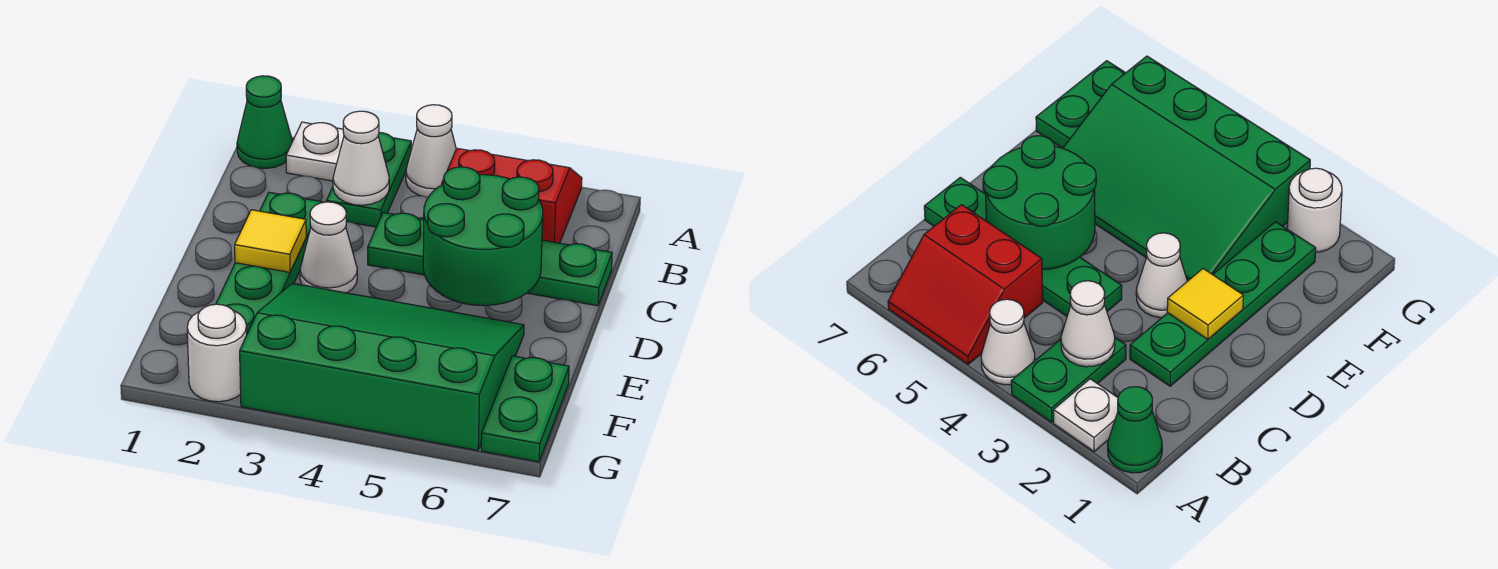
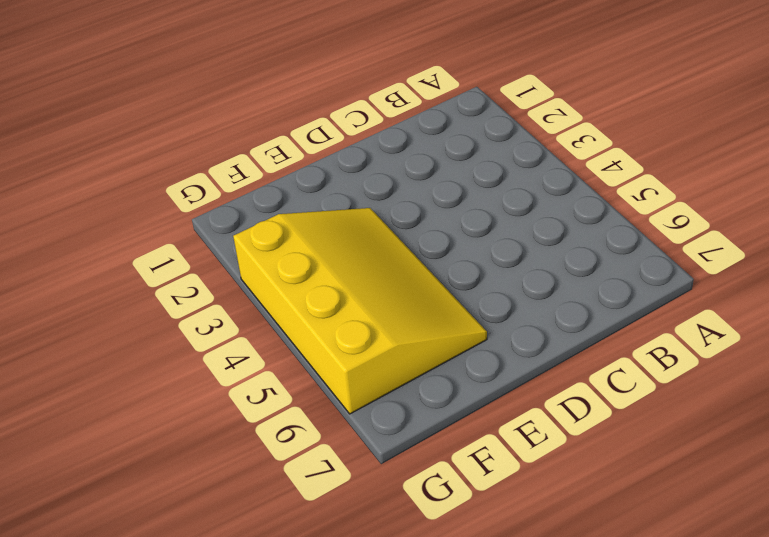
yellow slope E3:G6 level 1 top G -> green slope E3:G6 level 1 top G
none -> green cone A1 level 1
none -> white plate A2 level 1
none -> green plate A3:B3 level 1

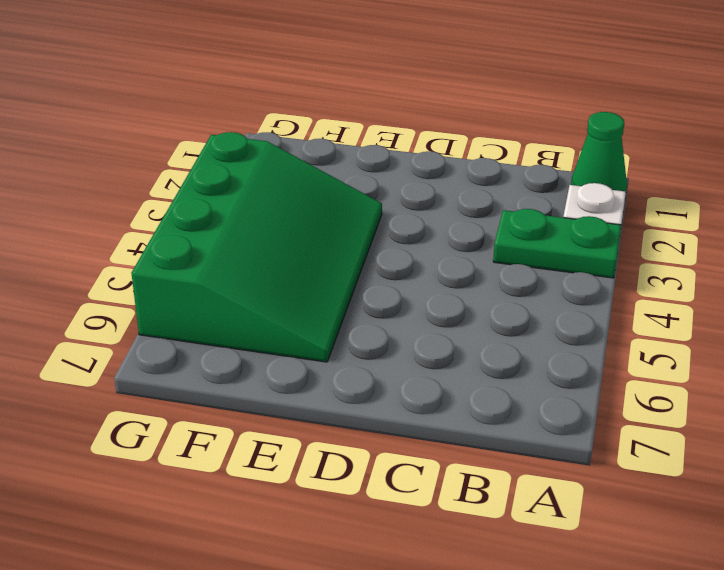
none -> white cone A4 level 1
none -> red slope A5:B6 level 1 top B
none -> green plate C2:F2 level 1

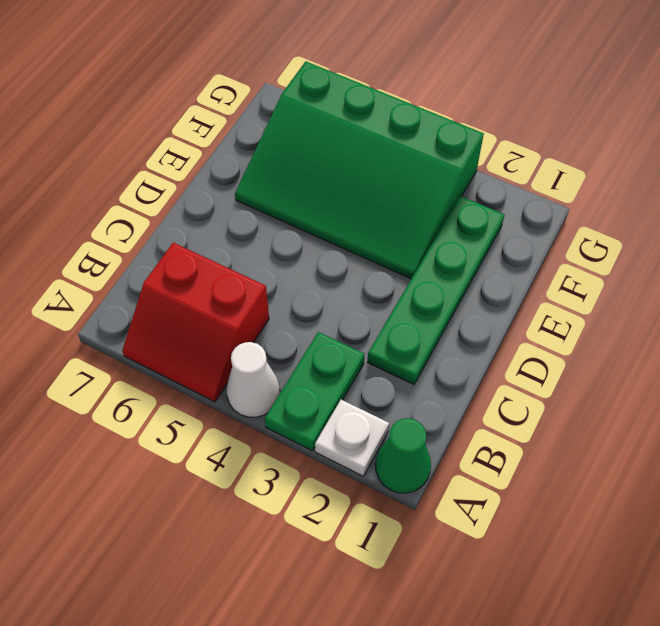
none -> green plate C4:C7 level 1
none -> white cone D3 level 1
none -> green plate F7:G7 level 1

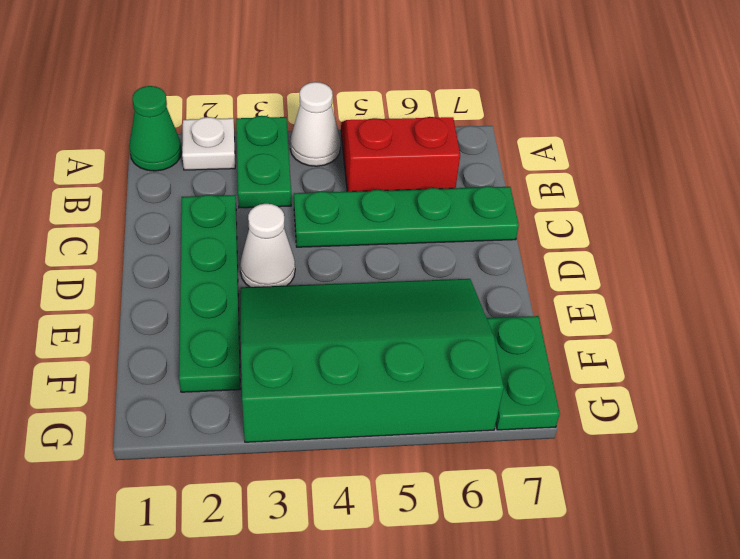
none -> white round brick G2 level 1
none -> white cone B3 level 2
none -> green round brick C5:D6 level 2

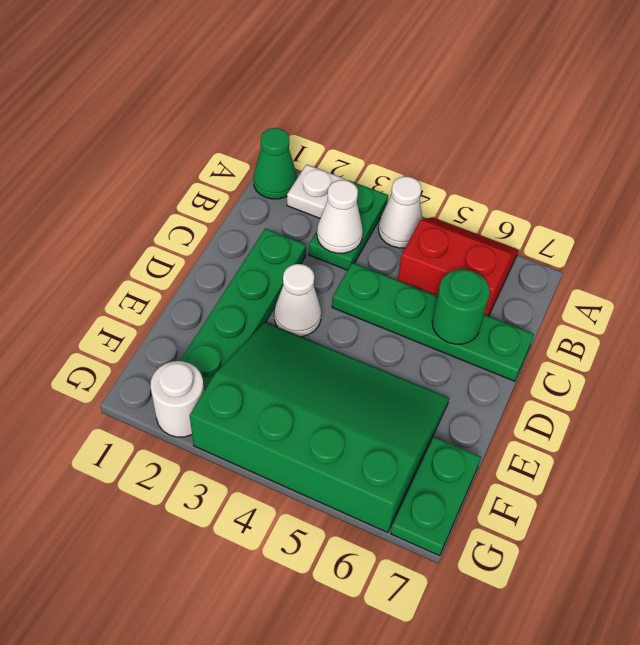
green round brick C6 level 2 -> green round brick C5:D6 level 2
none -> yellow tile D2 level 2

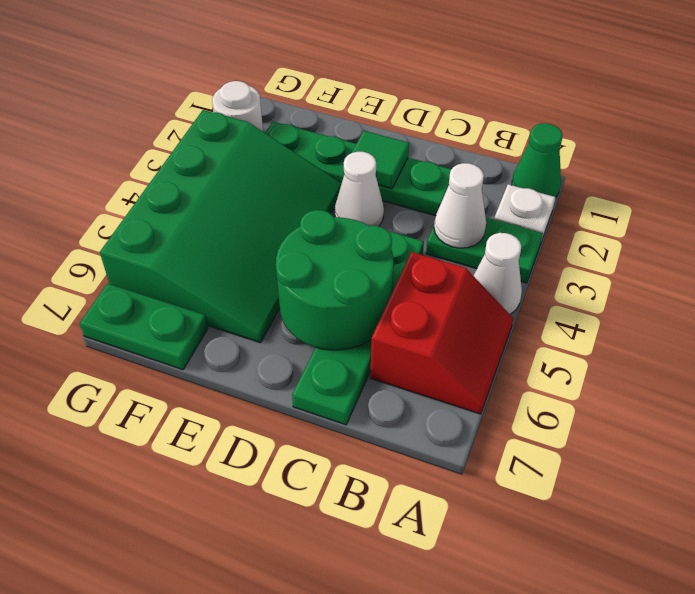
green tile D2 level 2 -> yellow tile D2 level 2

